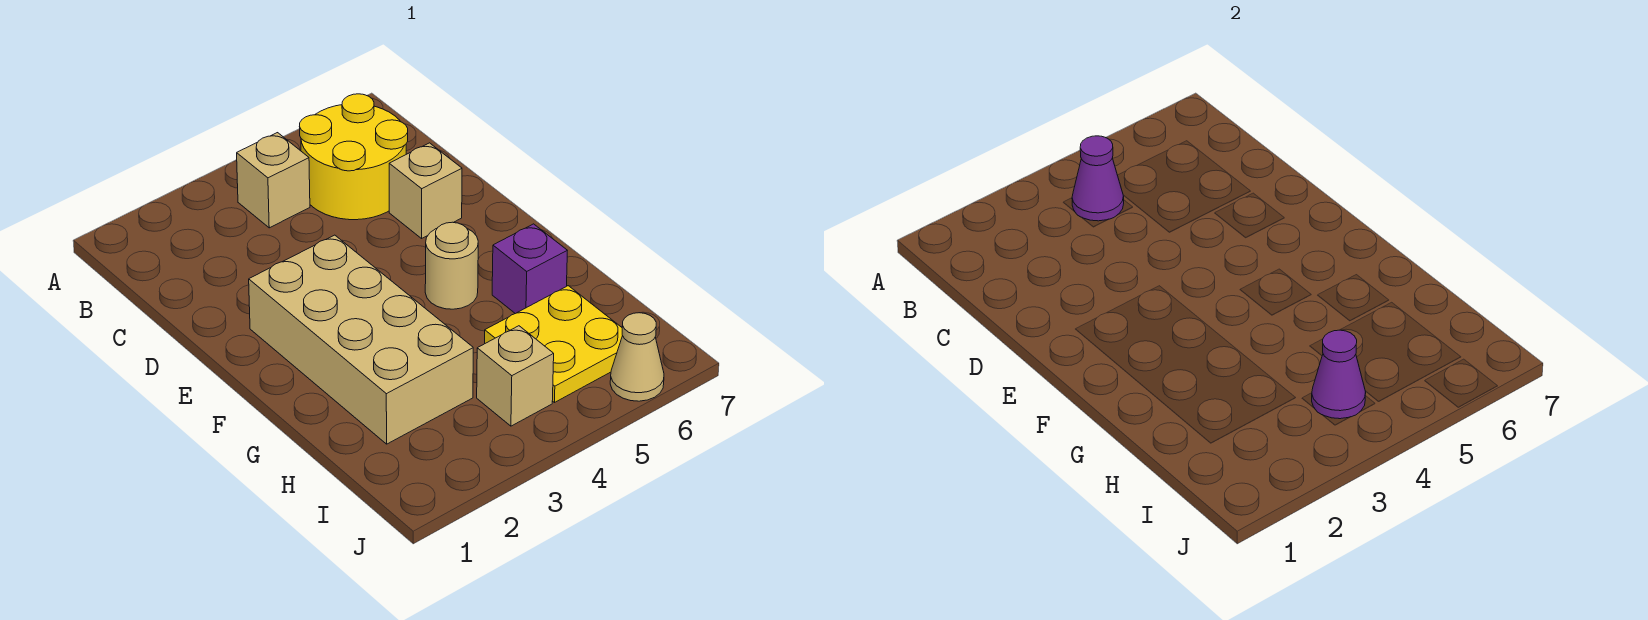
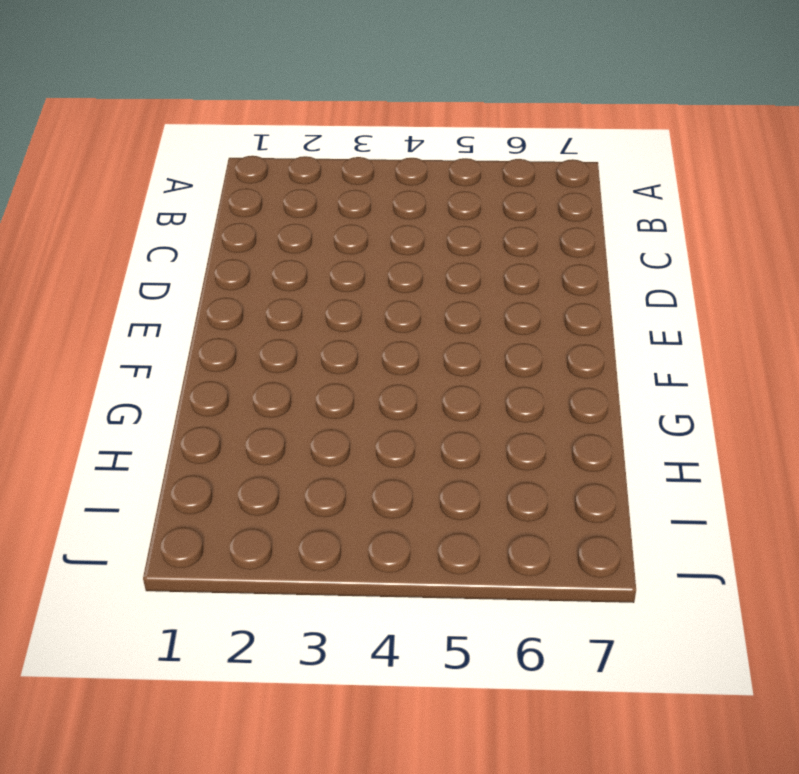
none -> tan brick B4 level 1
none -> yellow round brick B5:C6 level 1

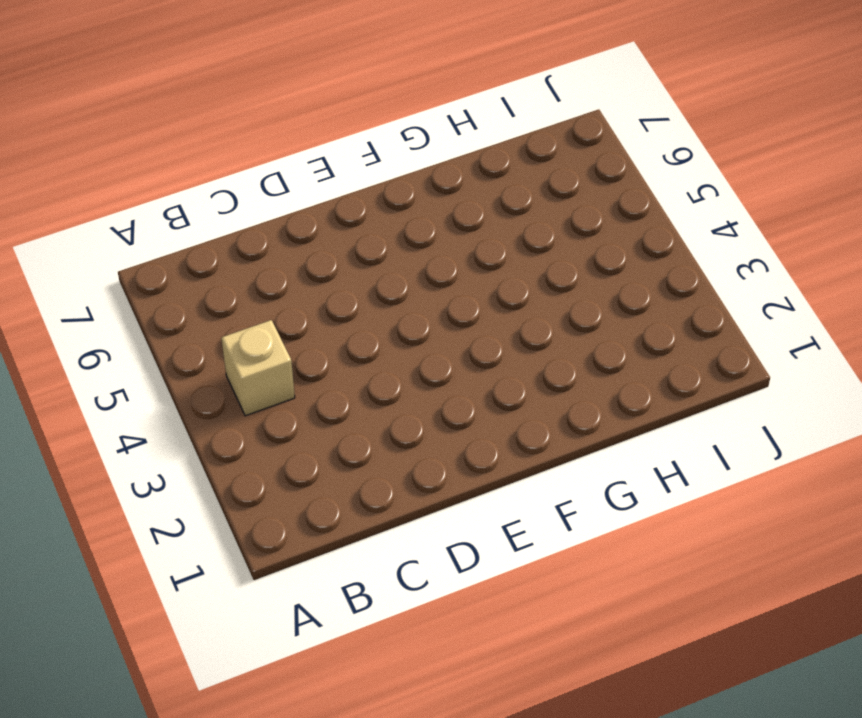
none -> yellow round brick B5:C6 level 1
none -> tan brick D6 level 1

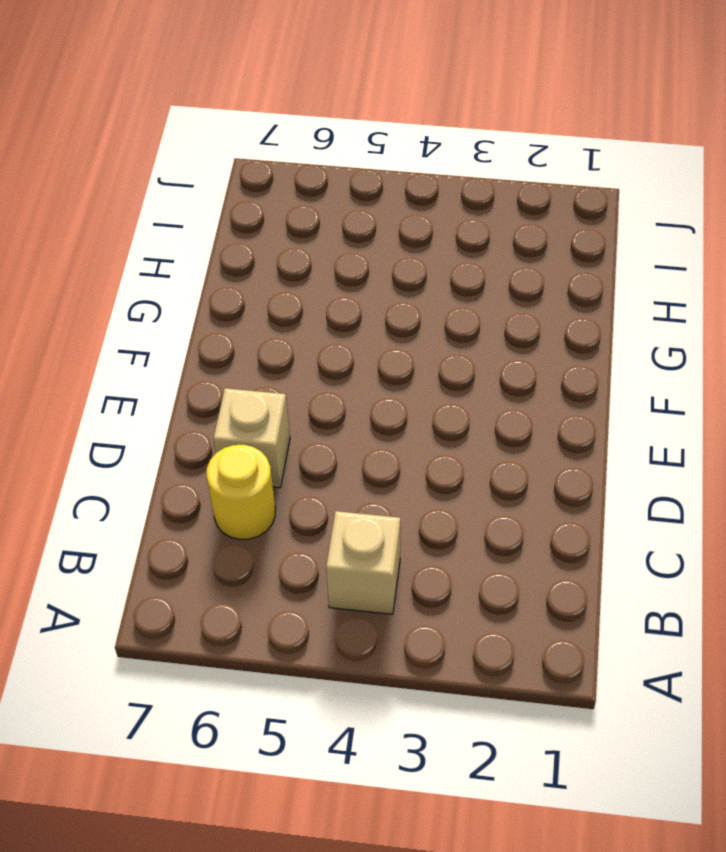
yellow round brick C6 level 1 -> yellow round brick B5:C6 level 1
none -> tan brick E2:H3 level 1
none -> tan round brick F5 level 1

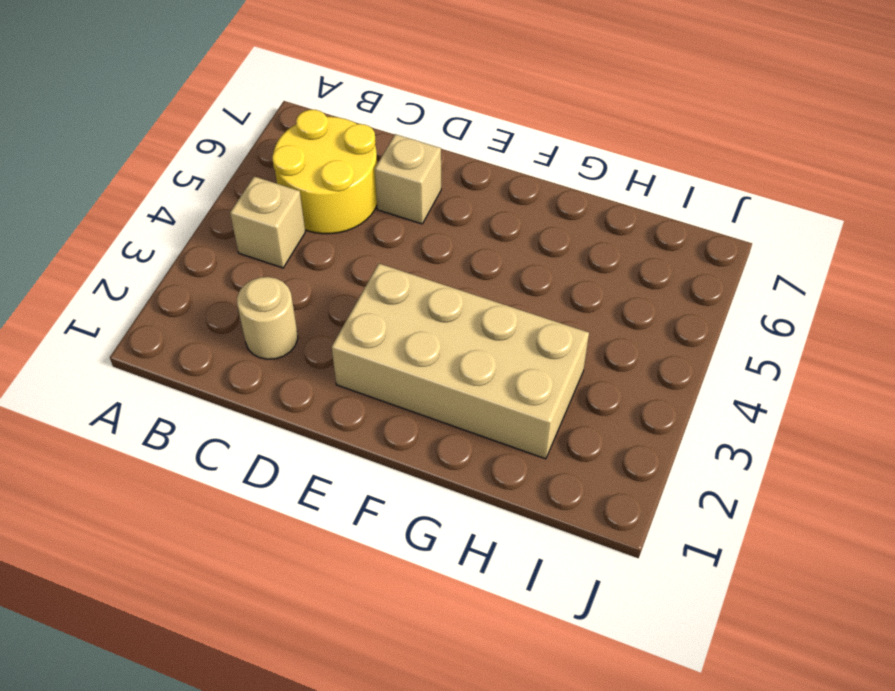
tan round brick C2 level 1 -> tan round brick F5 level 1
none -> purple brick G6 level 1
none -> yellow plate H5:I6 level 1

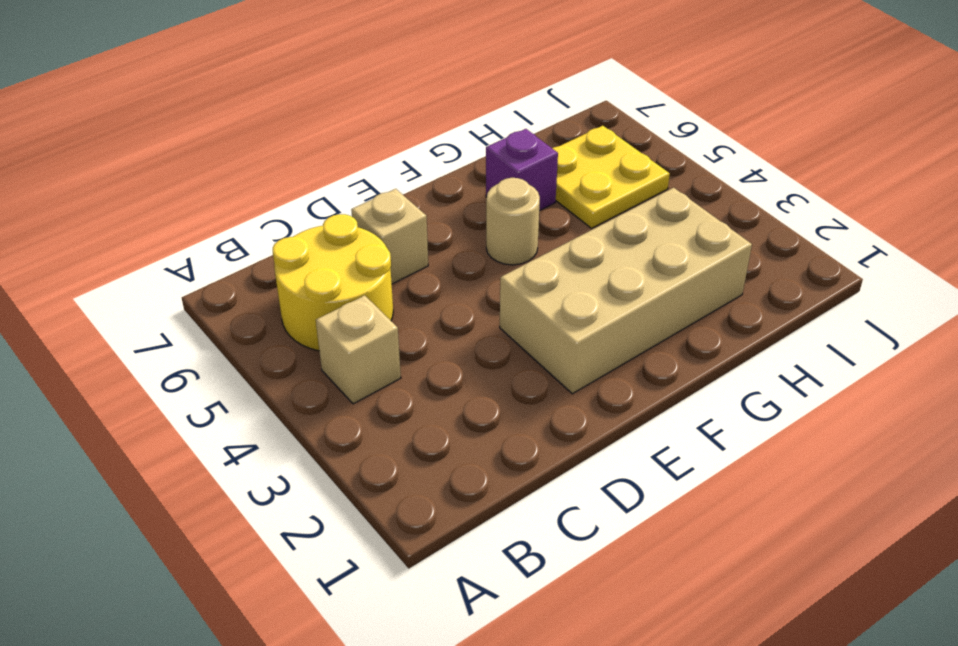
none -> tan brick I4 level 1
none -> tan cone J6 level 1

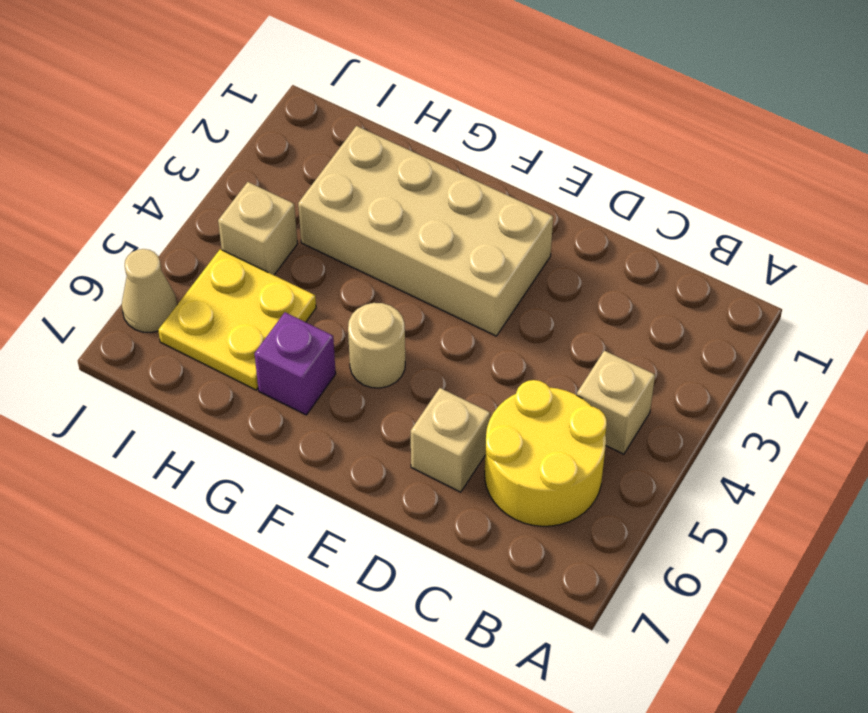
none -> purple cone B4 level 2
none -> purple cone I4 level 2

